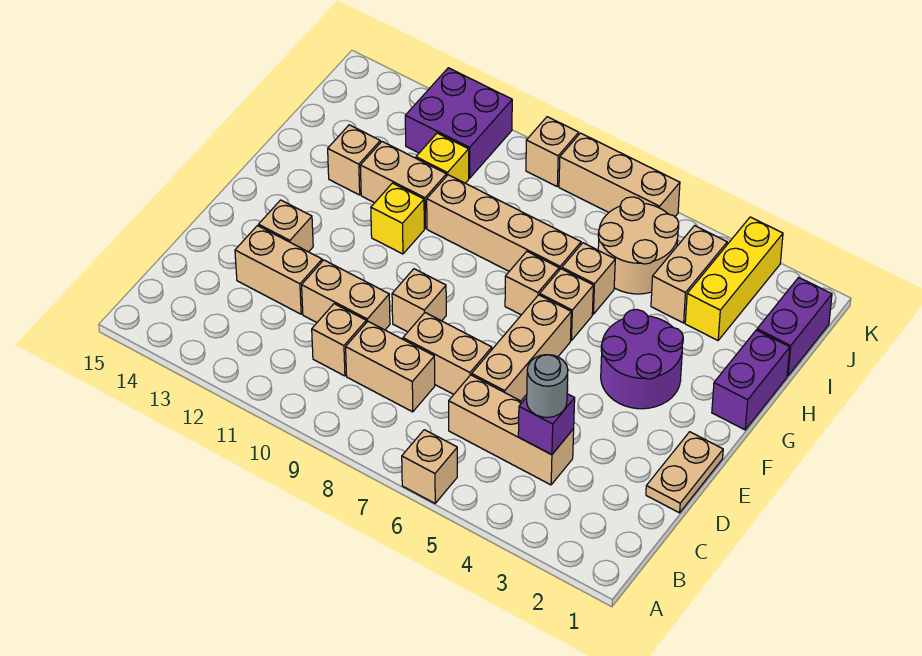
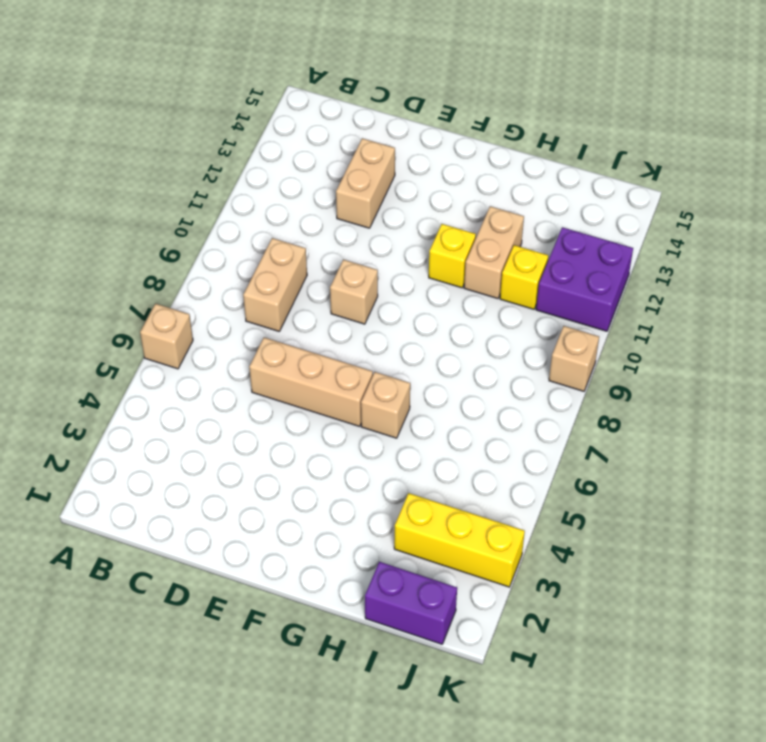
none -> tan brick C4:C6 level 1
none -> tan brick C10 level 1
none -> tan plate D1:E1 level 1
none -> tan brick D7:D8 level 1

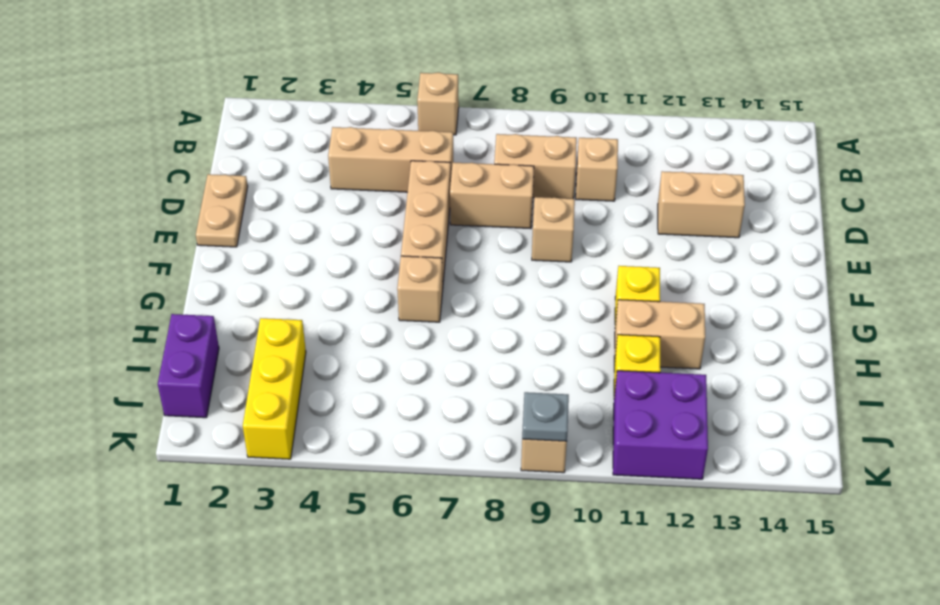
grey plate K9 level 2 -> none
none -> tan brick D10:D11 level 1
none -> tan brick E13 level 1
none -> purple round brick F3:G4 level 1
none -> purple brick G1:H1 level 1

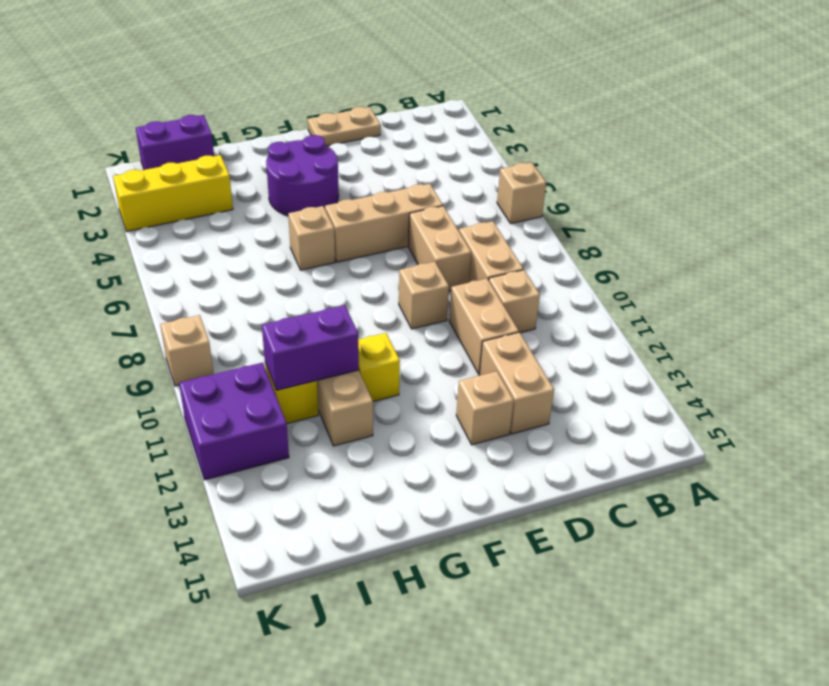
purple brick H11:I11 level 2 -> purple brick G1:H1 level 1
none -> tan brick C4:C6 level 1
none -> tan brick G7 level 1
none -> tan brick H6 level 1
none -> tan brick H7:H10 level 1

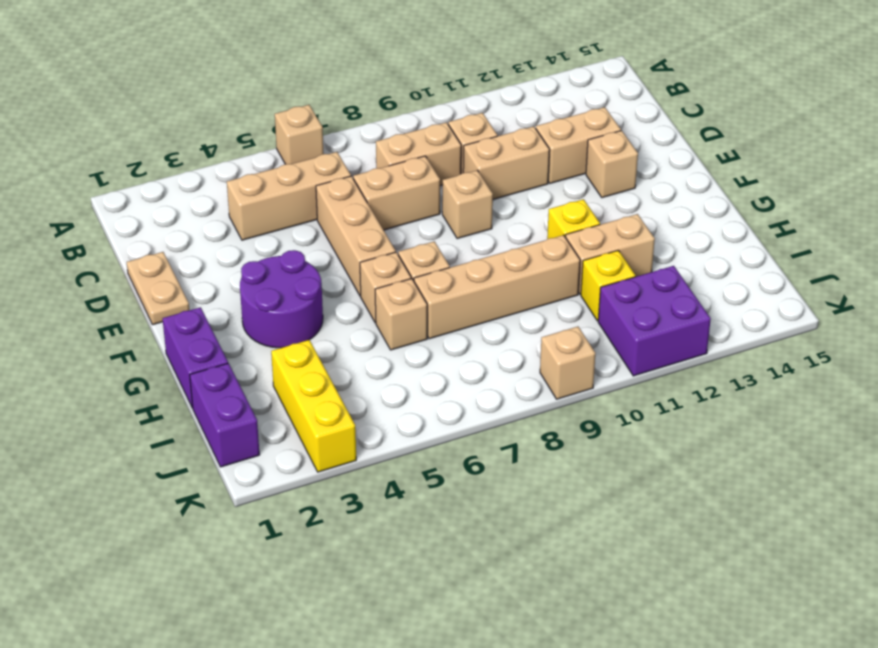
none -> tan brick H13 level 1
none -> tan brick I4:J4 level 1
none -> tan round brick I5:J6 level 1
none -> tan brick K6:K8 level 1

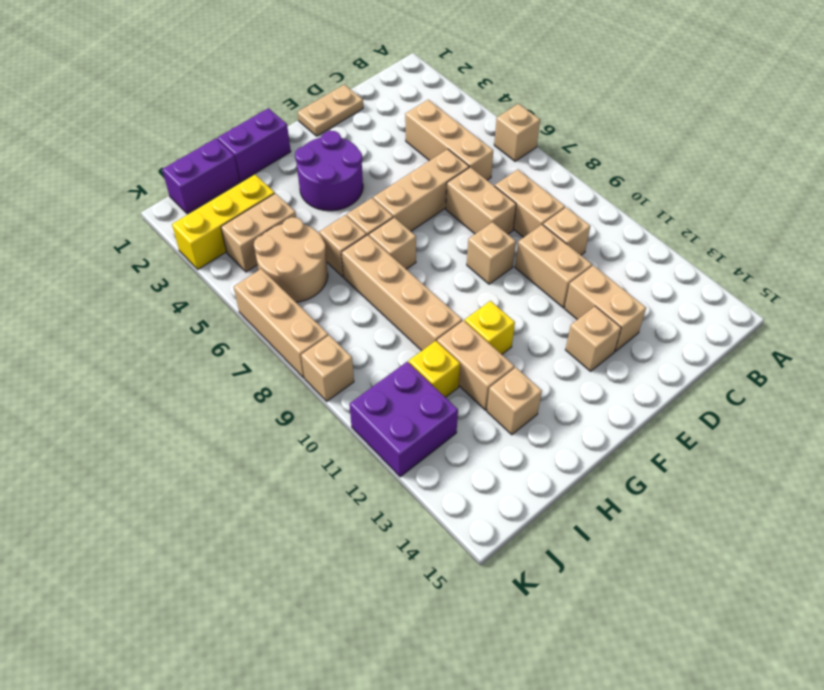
none -> purple brick C4 level 2
none -> grey round brick C4 level 3

